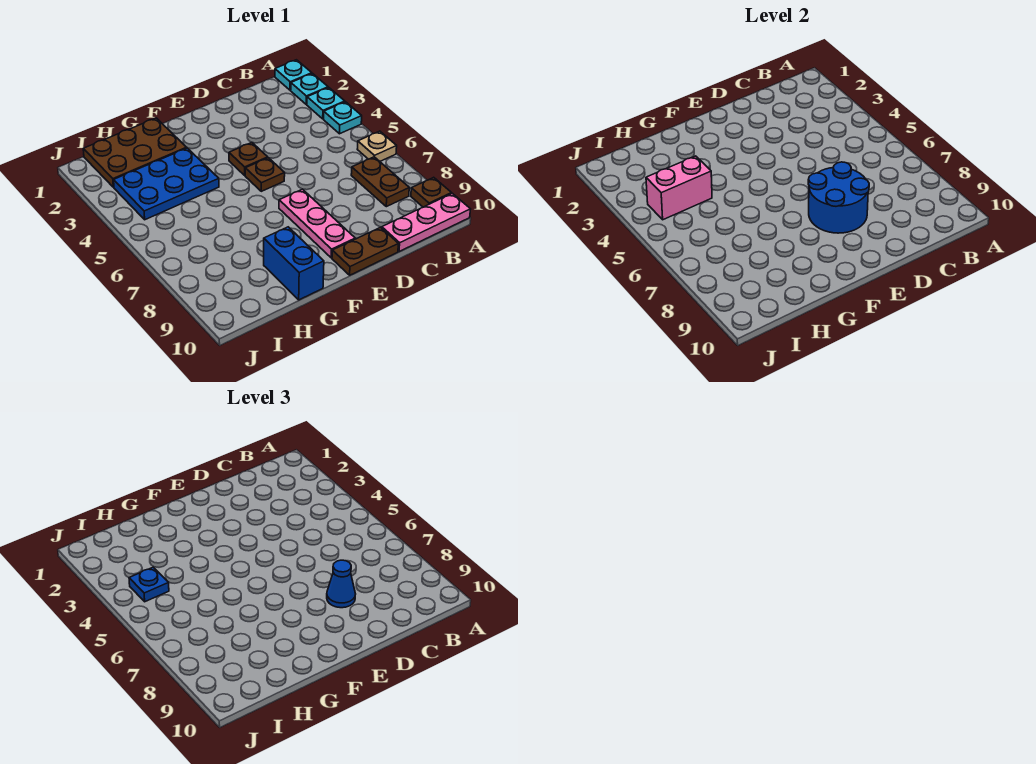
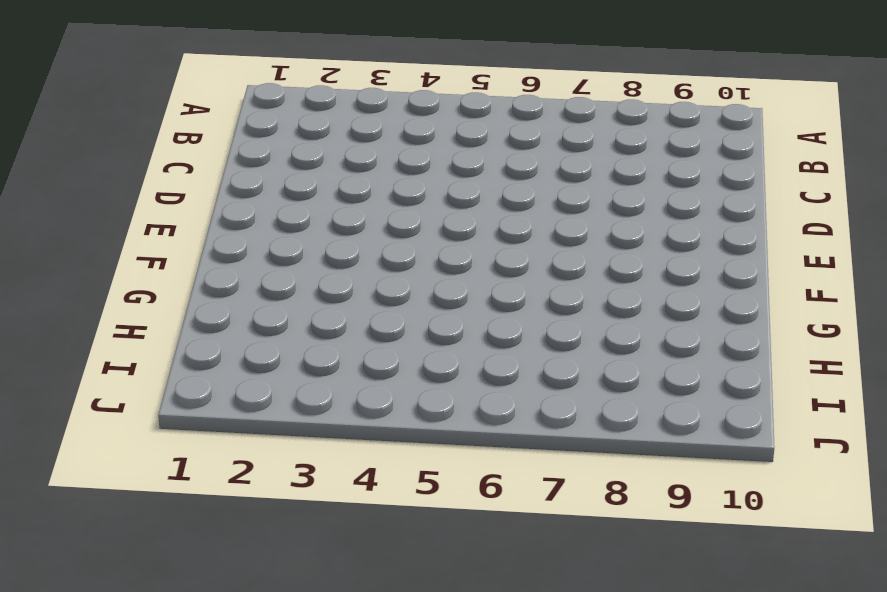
none -> cyan plate A1 level 1
none -> cyan plate A2 level 1
none -> cyan plate A3 level 1

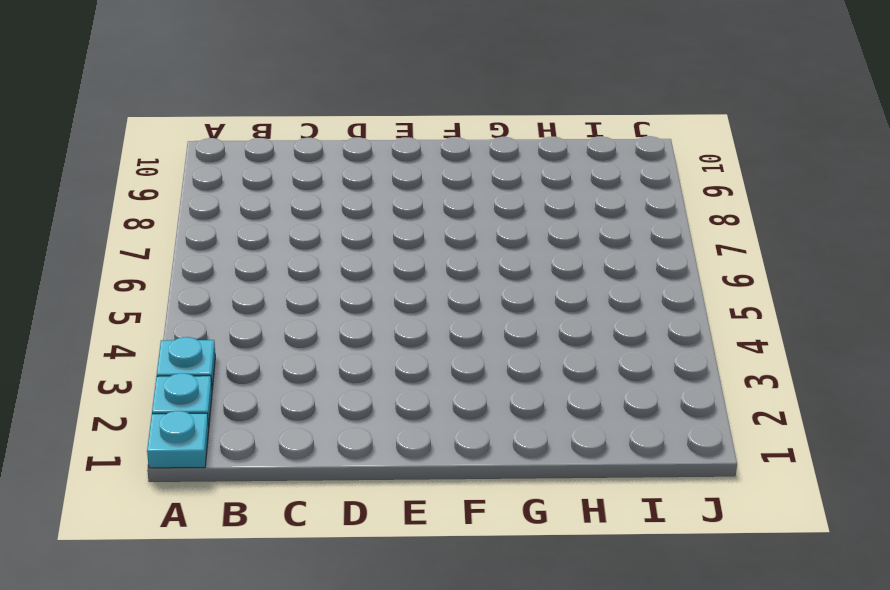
none -> cyan plate A4 level 1
none -> tan plate A6 level 1
none -> brown plate A9 level 1

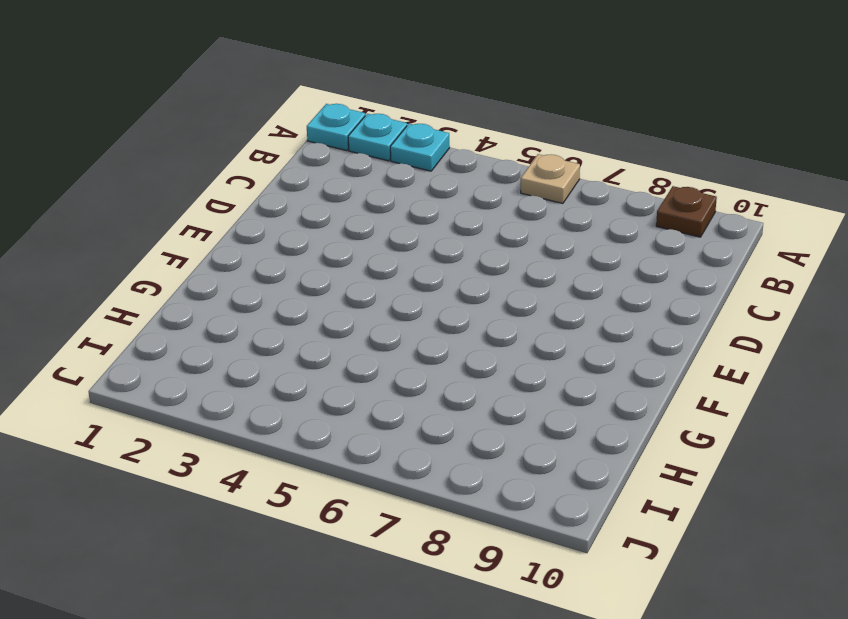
none -> cyan plate A4 level 1
none -> pink plate A10:C10 level 1
none -> brown plate B7:B8 level 1

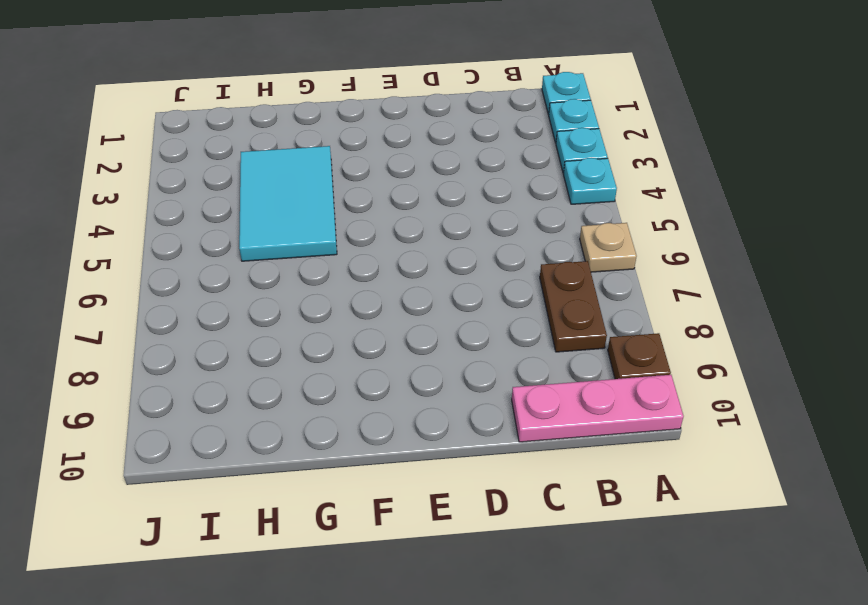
cyan tile G3:H5 level 1 -> blue plate G3:I4 level 1
none -> brown plate D10:E10 level 1
none -> brown plate E4 level 1
none -> brown plate E5 level 1

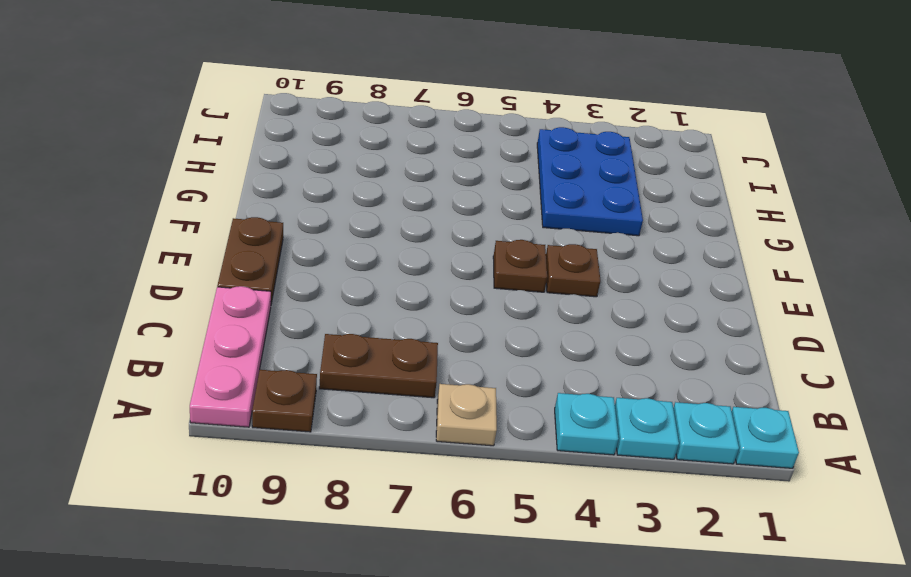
none -> pink plate E7:E9 level 1
none -> brown plate G1:I2 level 1
none -> blue brick G9:G10 level 1

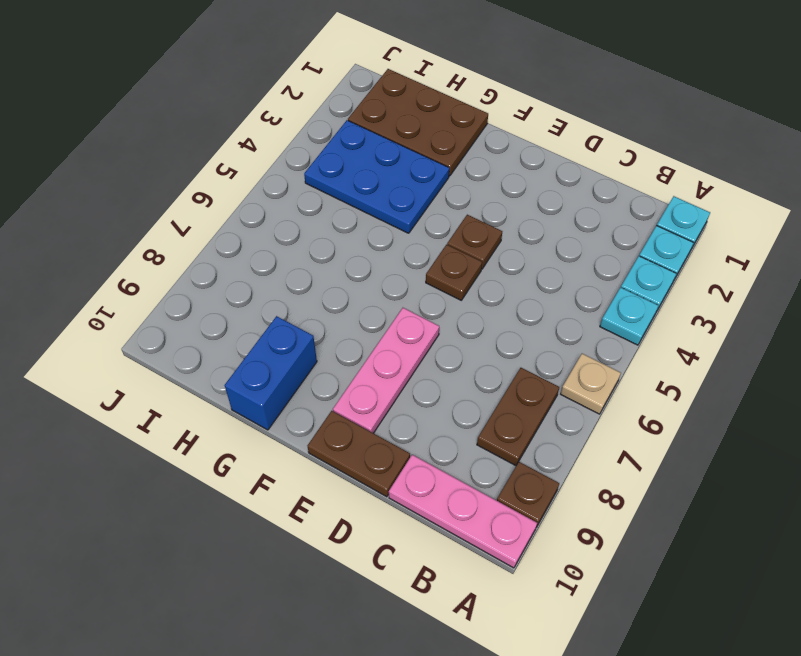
none -> blue round brick D7:E8 level 2
none -> pink brick H4:I4 level 2
none -> blue cone D8 level 3

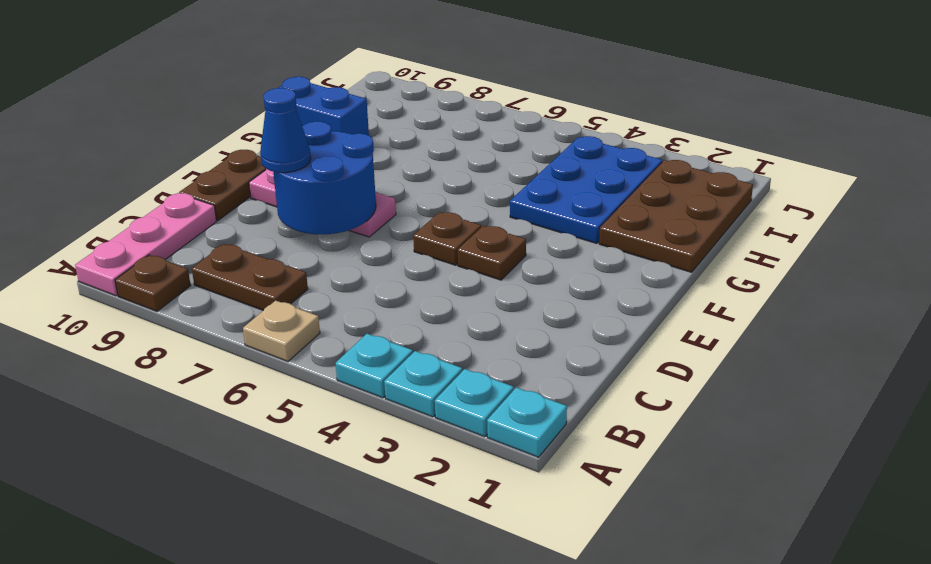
none -> pink brick H4:I4 level 2
none -> blue plate I4 level 3

